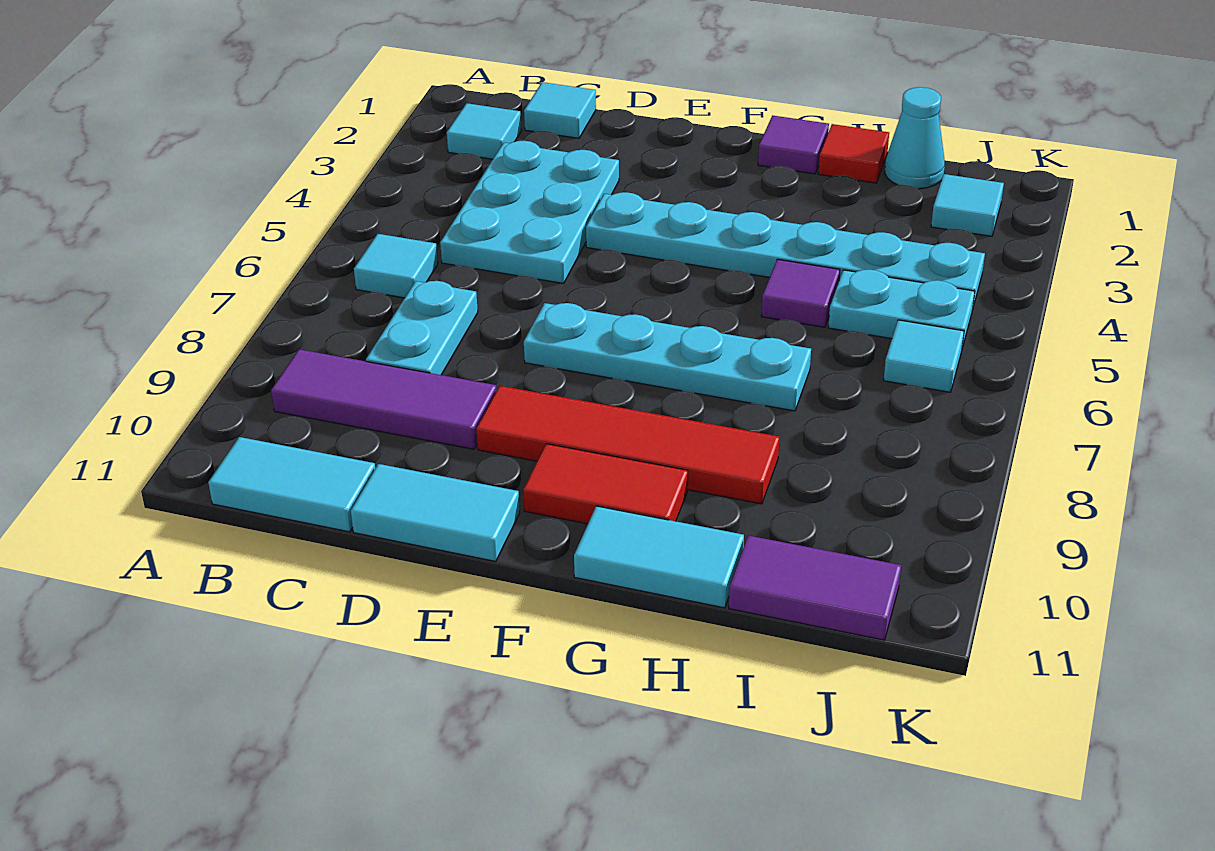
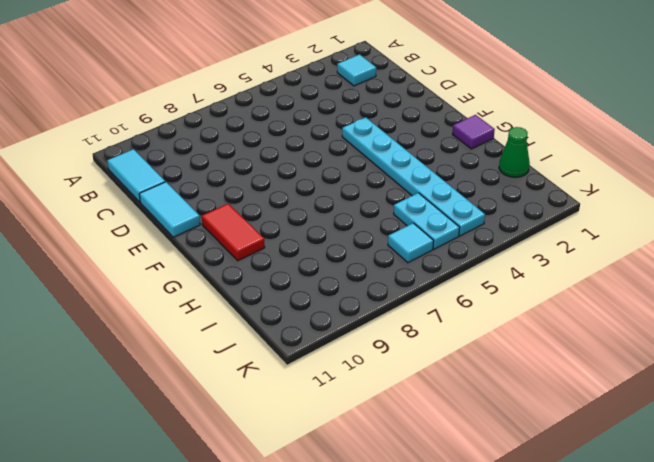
green cone I1 level 1 -> cyan cone I1 level 1
none -> cyan tile B6 level 1
none -> purple tile B9:D9 level 1
none -> cyan tile C1 level 1

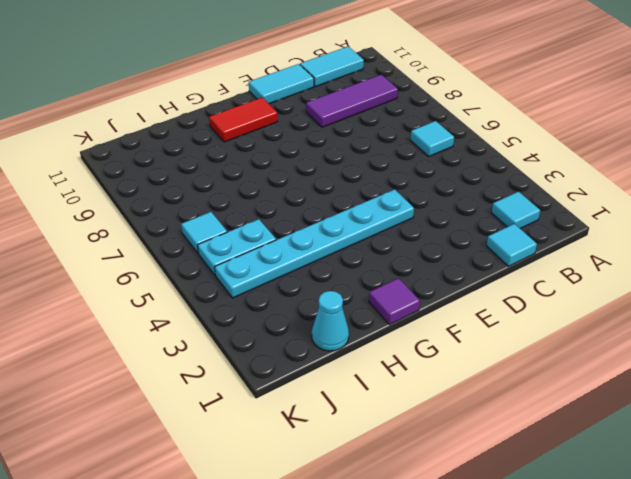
none -> cyan plate C3:D5 level 1
none -> cyan plate C7:C8 level 1
none -> cyan plate E7:H7 level 1

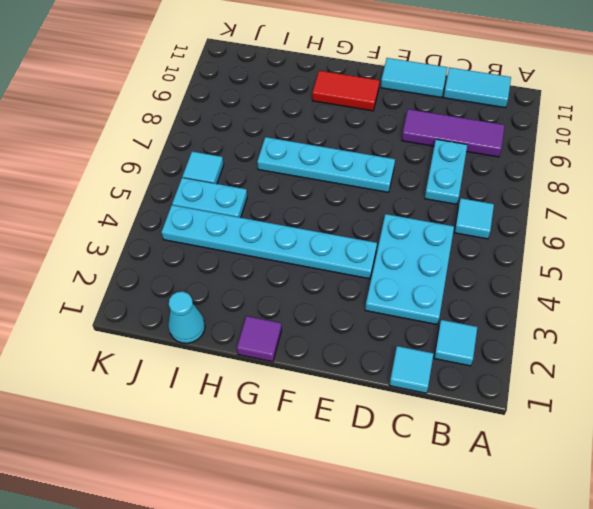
none -> red tile E9:H9 level 1
none -> cyan tile G11:H11 level 1
none -> red tile H1 level 1

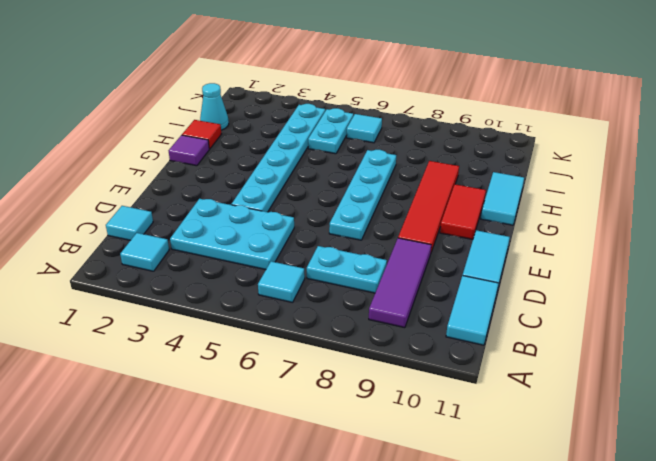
none -> purple tile H5 level 1
none -> purple tile I11:J11 level 1
none -> cyan tile J2 level 1

